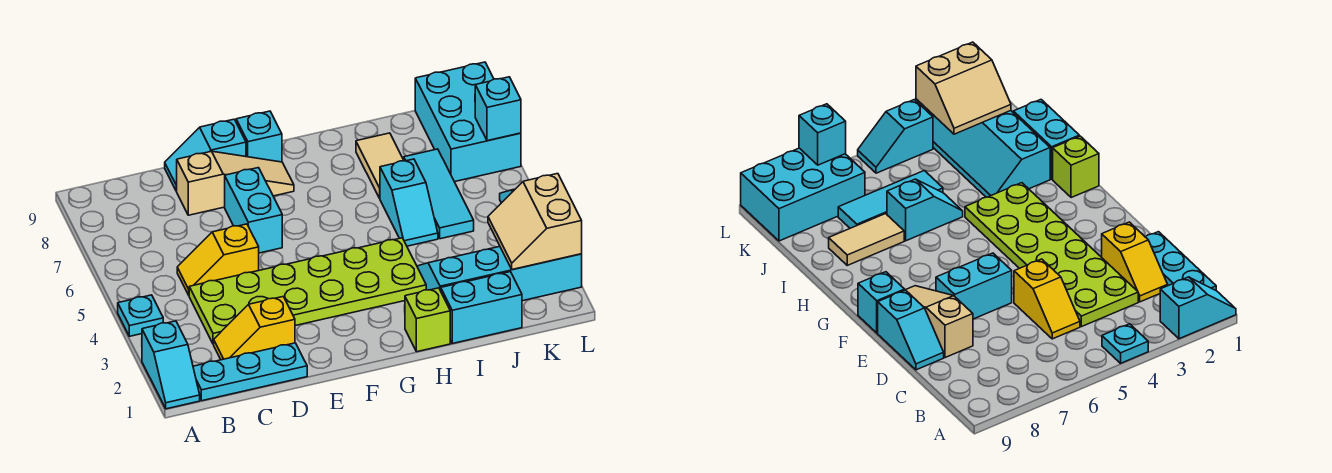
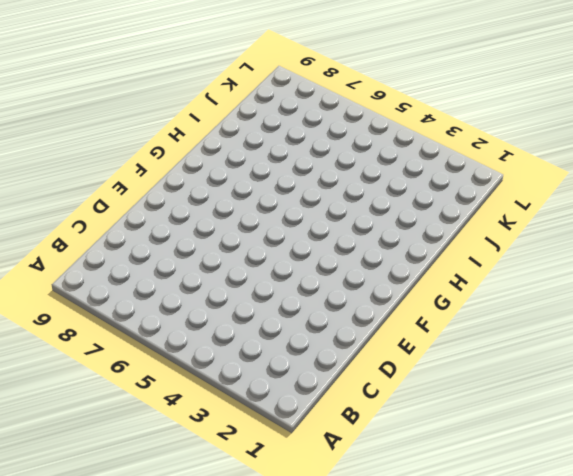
none -> cyan slope A1:A2 level 1 top 2
none -> cyan plate A4 level 1
none -> cyan plate B1:D1 level 1

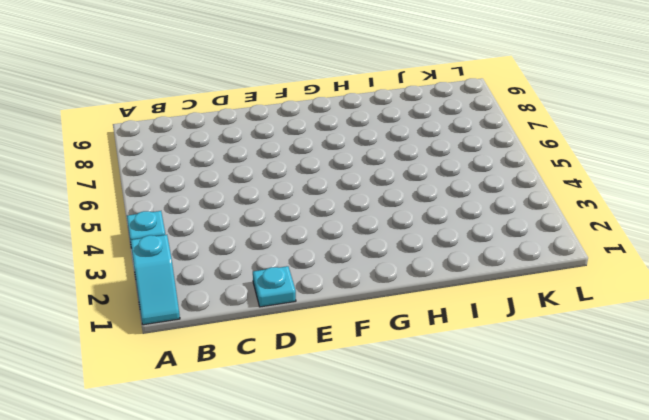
cyan plate D1 level 1 -> cyan plate B1:D1 level 1
none -> yellow slope C2:D2 level 1 top D
none -> lime plate C3:H4 level 1
none -> yellow slope C5:D5 level 1 top D

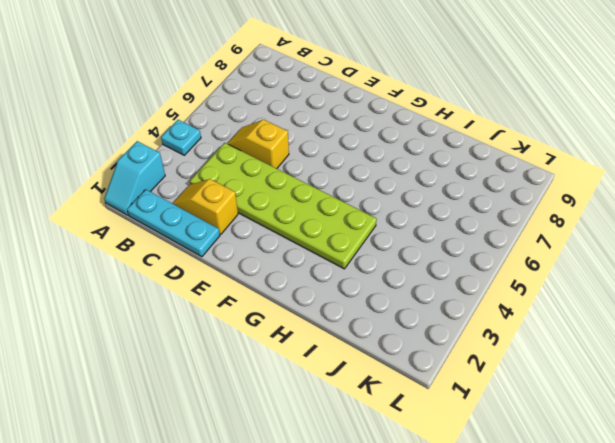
none -> tan slope D8:F8 level 1 top D
none -> cyan slope D9:E9 level 1 top E
none -> cyan brick E6:E7 level 1

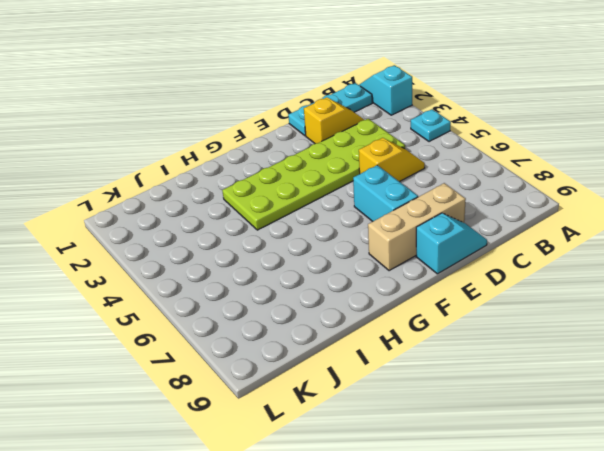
tan brick D8:F8 level 1 -> tan slope D8:F8 level 1 top D
none -> cyan brick F9 level 1
none -> lime brick H1 level 1
none -> cyan brick I1:J1 level 1

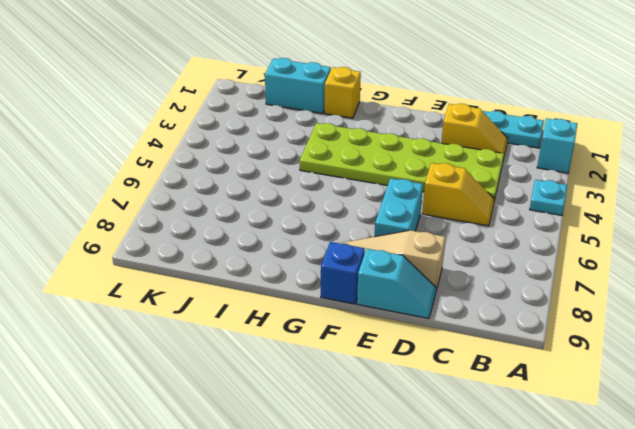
blue brick F9 level 1 -> cyan brick F9 level 1
yellow brick H1 level 1 -> lime brick H1 level 1
none -> cyan slope I2:L3 level 1 top 2
none -> cyan slope I5:I6 level 1 top 6
none -> tan tile I7:I8 level 1

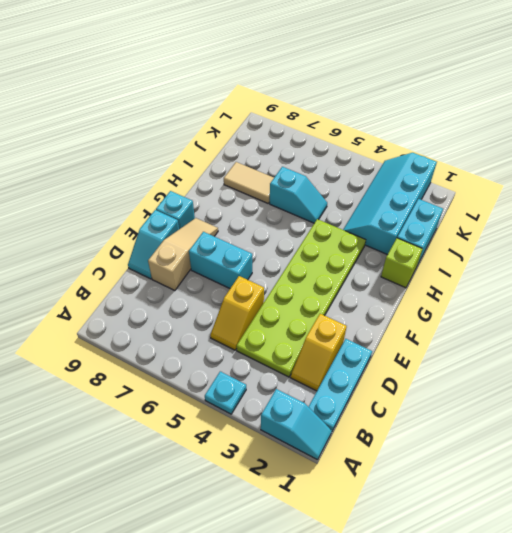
none -> cyan tile J5:J7 level 1
none -> cyan brick K7:L9 level 1
none -> cyan slope L4:L5 level 1 top 4

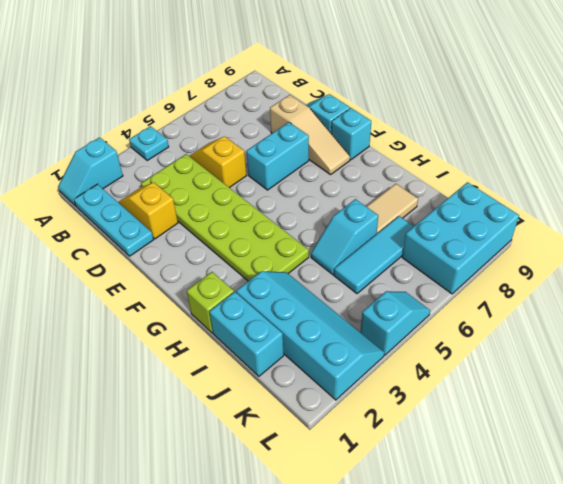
none -> tan slope K2:L3 level 2 top L
none -> cyan brick L7 level 2

